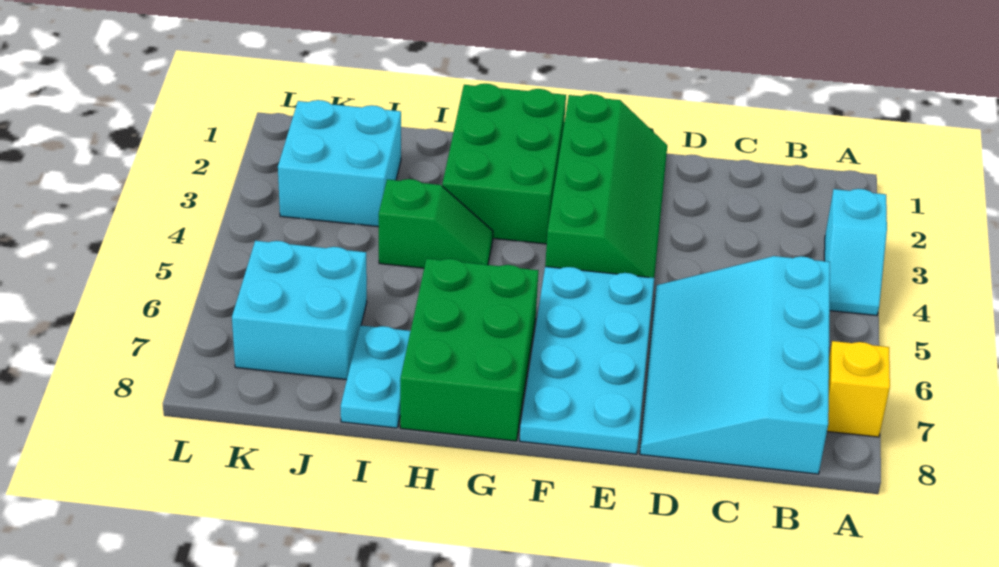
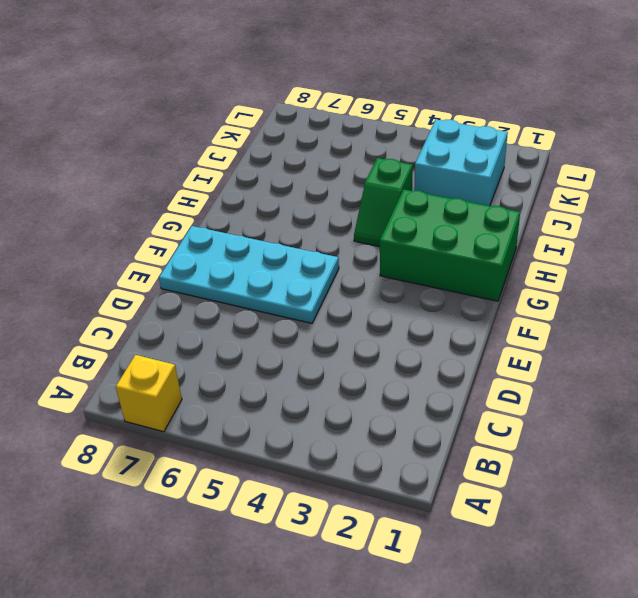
none -> cyan slope A3:A4 level 1 top 3
none -> cyan slope B5:D8 level 1 top B

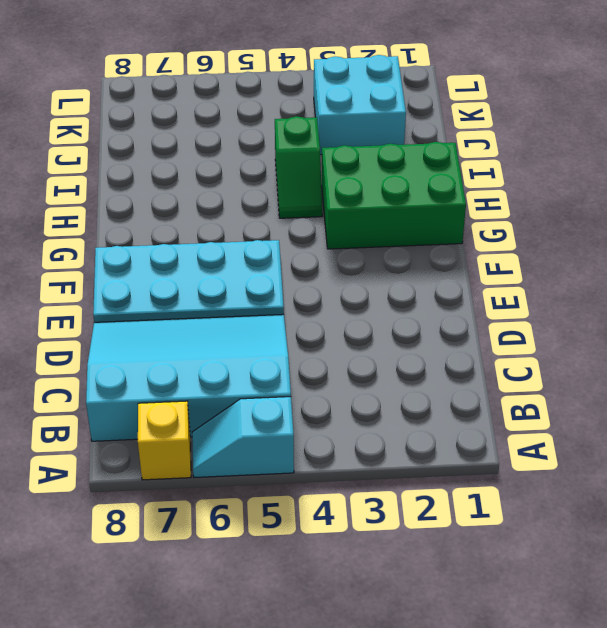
cyan slope A5:A6 level 1 top 5 -> cyan slope A3:A4 level 1 top 3
none -> green slope E1:F4 level 1 top F
none -> green brick G6:H8 level 1

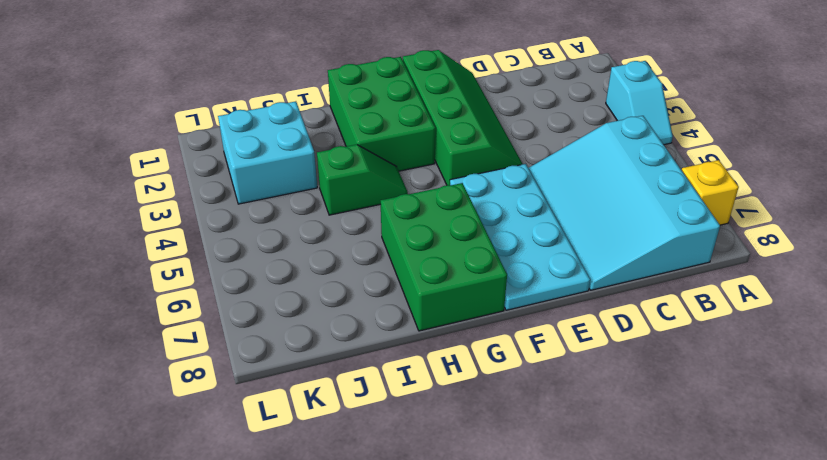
none -> cyan plate I7:I8 level 1
none -> cyan brick J6:K7 level 1

